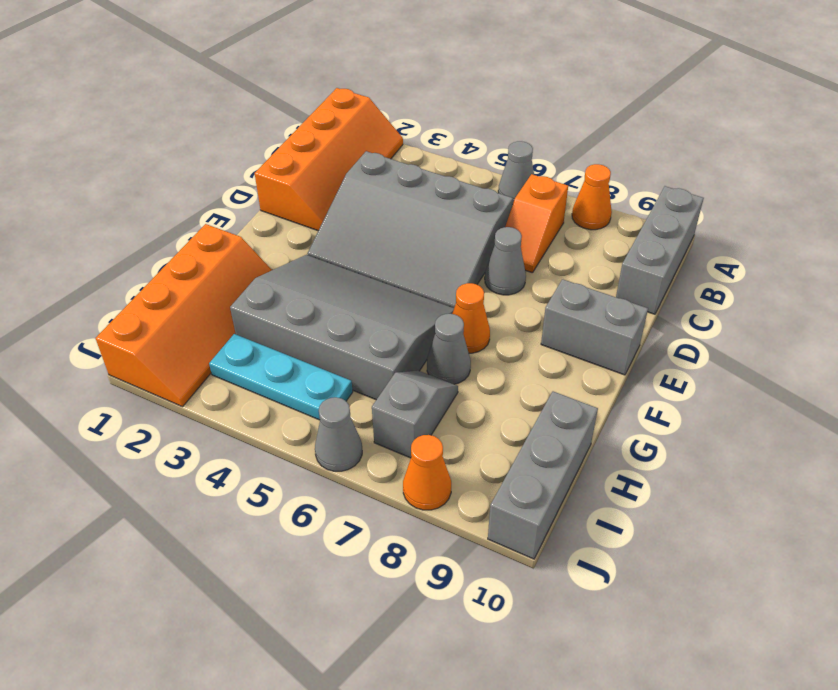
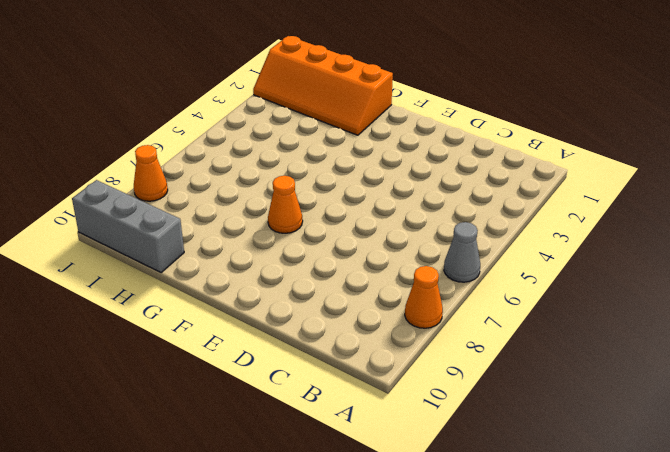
none -> orange slope A1:D2 level 1 top 1
none -> grey brick A10:C10 level 1
none -> orange slope B7:C7 level 1 top B

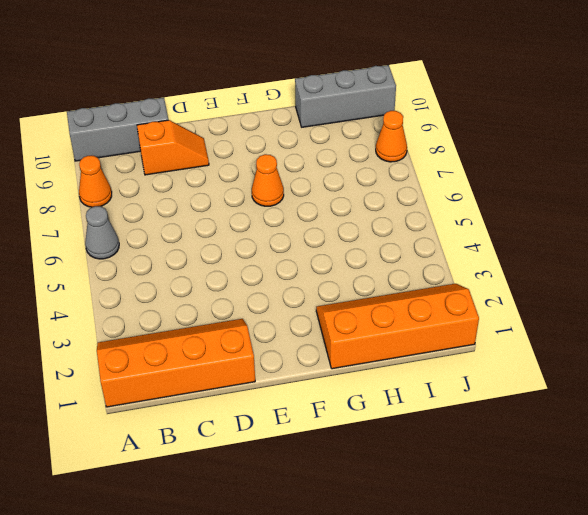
orange slope C9:D9 level 1 top C -> orange slope B7:C7 level 1 top B
none -> grey slope C3:E6 level 1 top C
none -> grey cone D7 level 1
none -> grey brick E9:E10 level 1

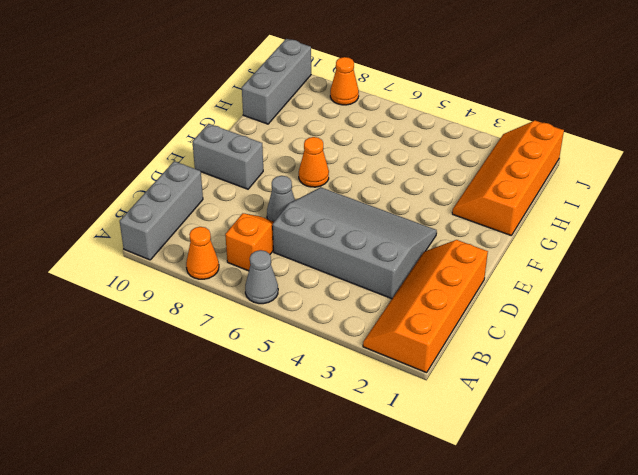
none -> grey slope F3:H6 level 1 top H
none -> grey cone G7 level 1
none -> grey slope H7:I7 level 1 top I

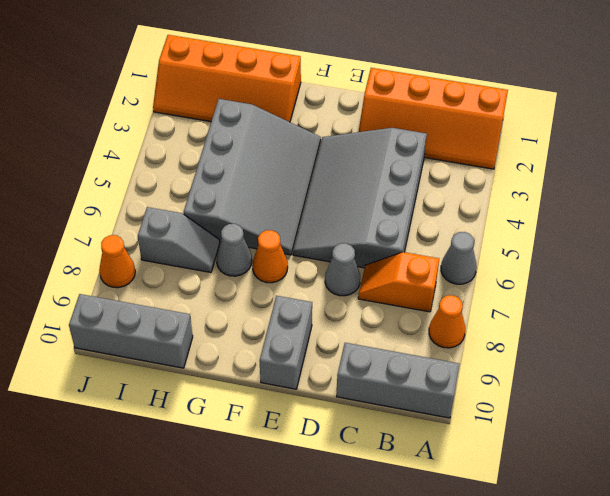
none -> cyan plate I3:I5 level 1
none -> grey cone J6 level 1

